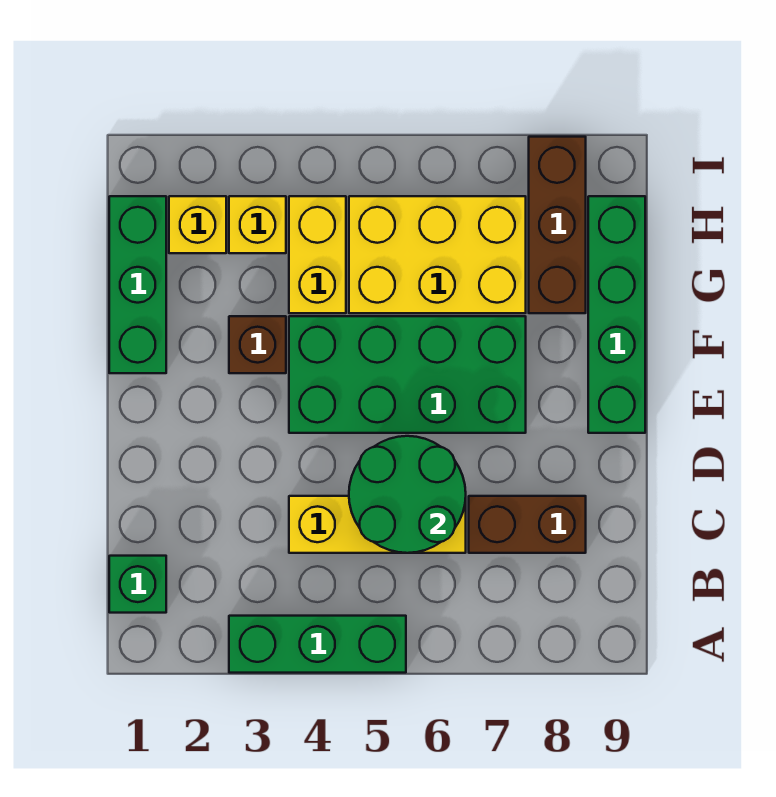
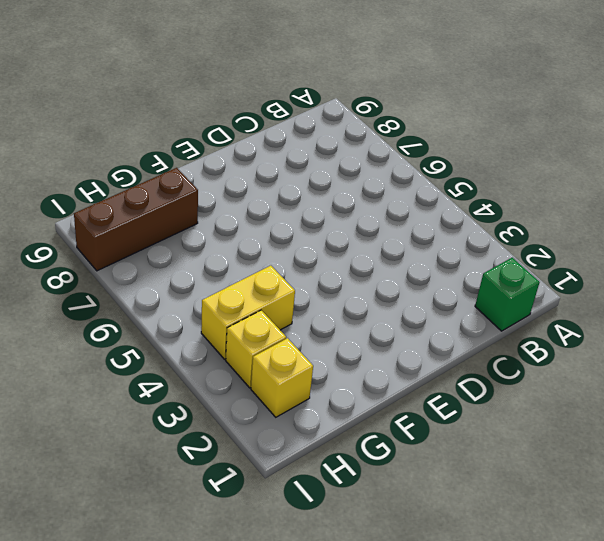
none -> green brick A3:A5 level 1
none -> yellow brick C4:C6 level 1
none -> brown brick C7:C8 level 1

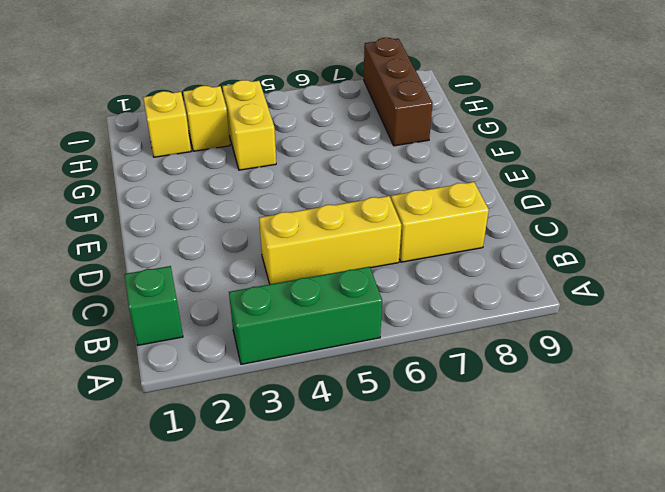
yellow brick C7:C8 level 1 -> brown brick C7:C8 level 1
none -> green brick E4:F7 level 1
none -> green brick E9:H9 level 1
none -> green brick F1:H1 level 1

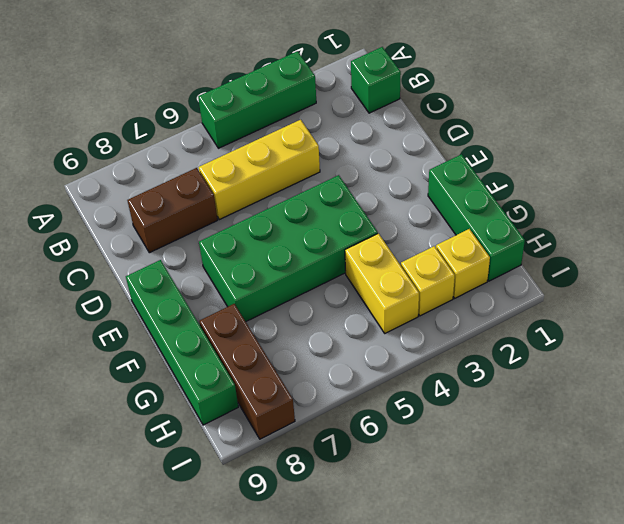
none -> brown brick F3 level 1
none -> yellow brick G5:H7 level 1
none -> green round brick C5:D6 level 2

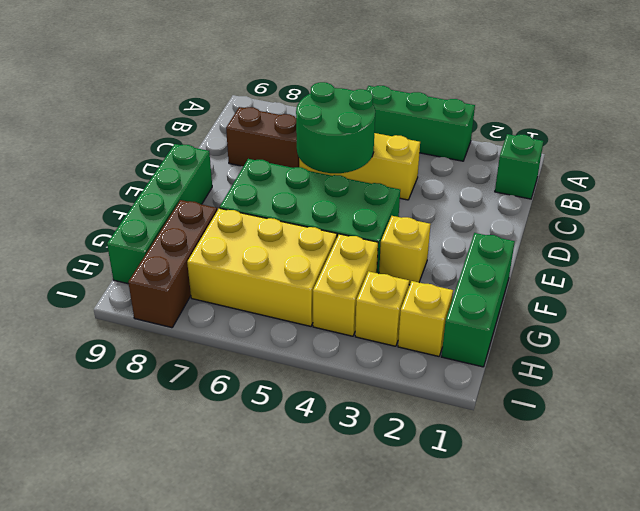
yellow brick F3 level 1 -> brown brick F3 level 1

